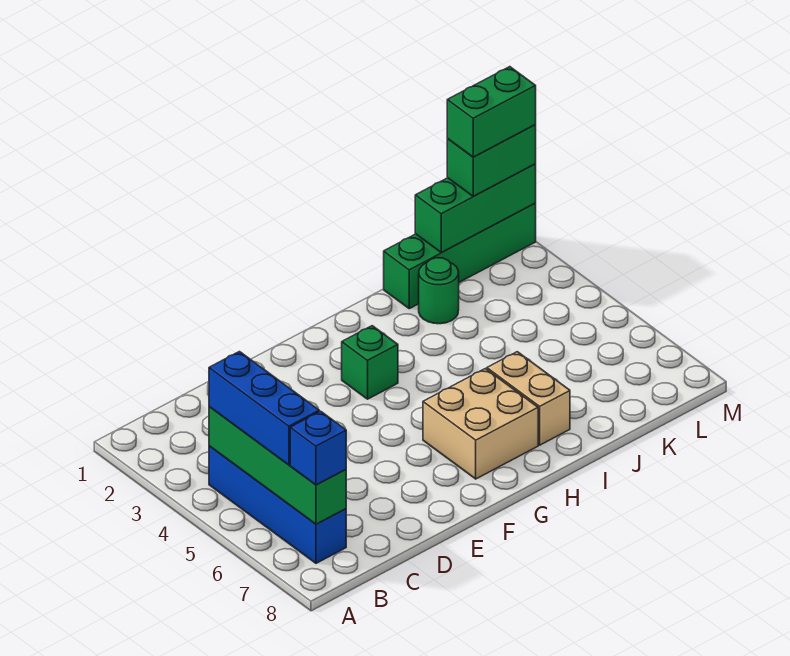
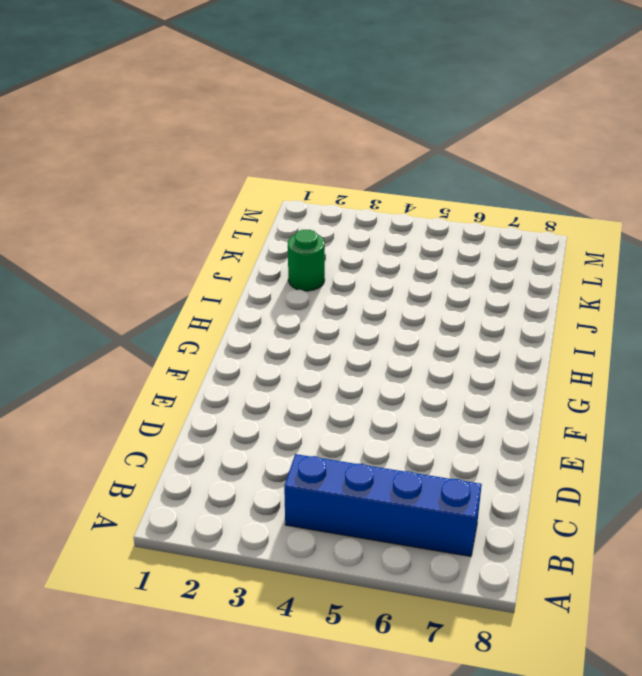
none -> green brick G3 level 1
none -> tan brick G6:H7 level 1
none -> tan brick I6:I7 level 1

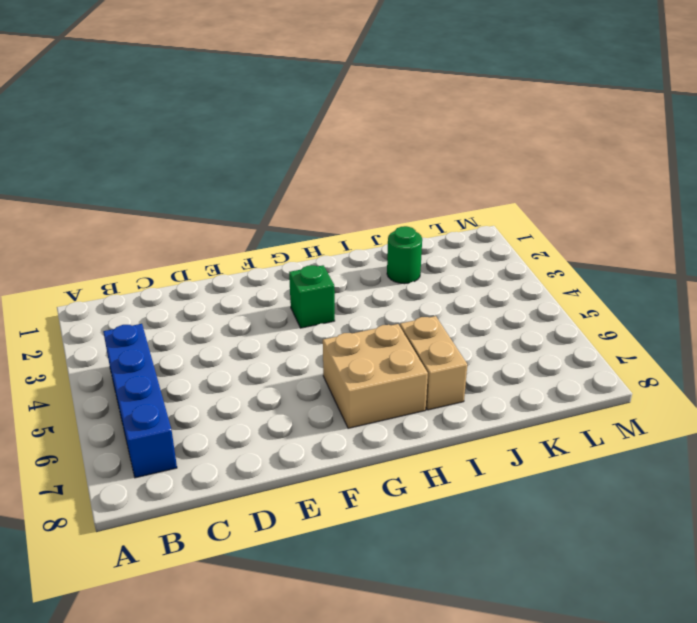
none -> green brick J1:M1 level 1
none -> green brick B4:B7 level 2
none -> green brick K1:M1 level 2

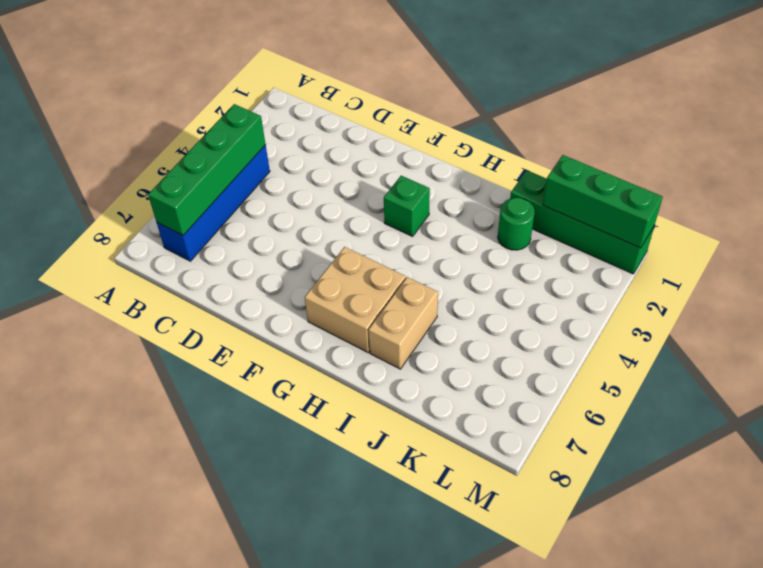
none -> blue brick B4:B6 level 3
none -> blue brick B7 level 3
none -> green brick L1:M1 level 3

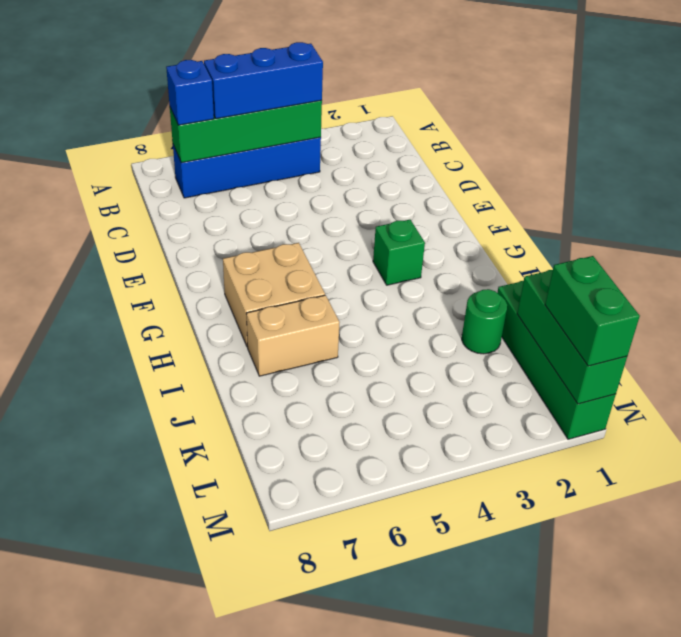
none -> green brick L1:M1 level 4

